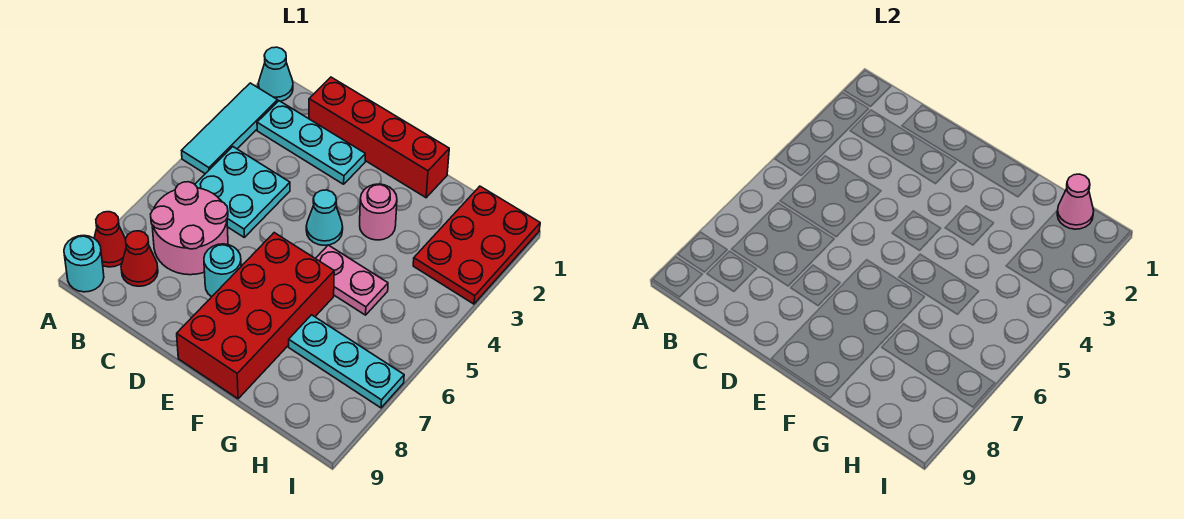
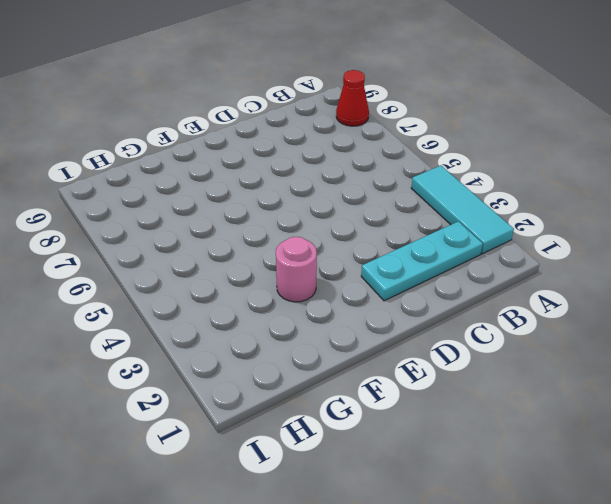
none -> cyan cone A1 level 1
none -> cyan round brick A9 level 1
none -> cyan plate B4:C5 level 1

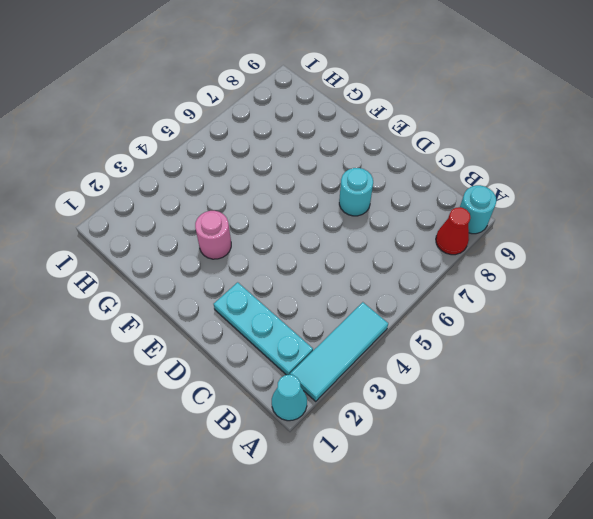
none -> cyan plate B4:C5 level 1
none -> pink round brick B6:C7 level 1
none -> red cone B8 level 1

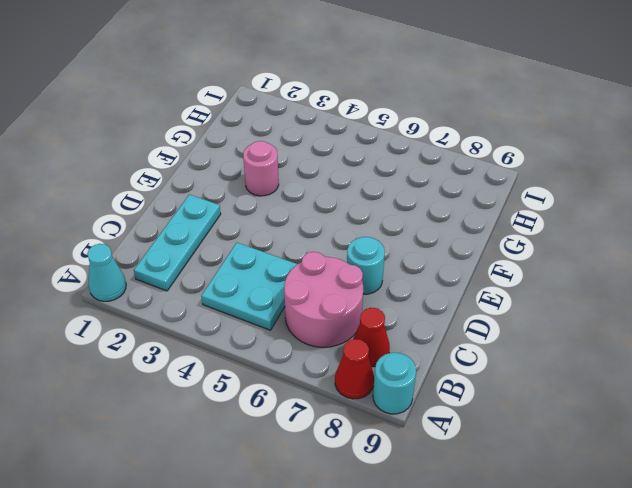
none -> cyan tile A2:A4 level 1
none -> red brick C1:F1 level 1
none -> cyan cone E4 level 1

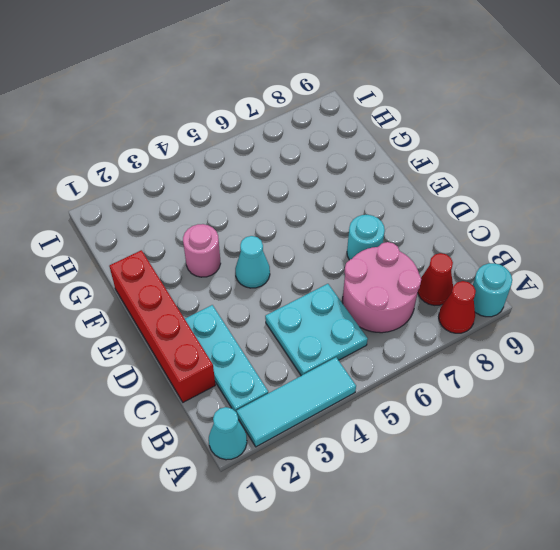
none -> red brick E6:F9 level 1
none -> pink plate F5:G5 level 1
none -> cyan plate G7:I7 level 1

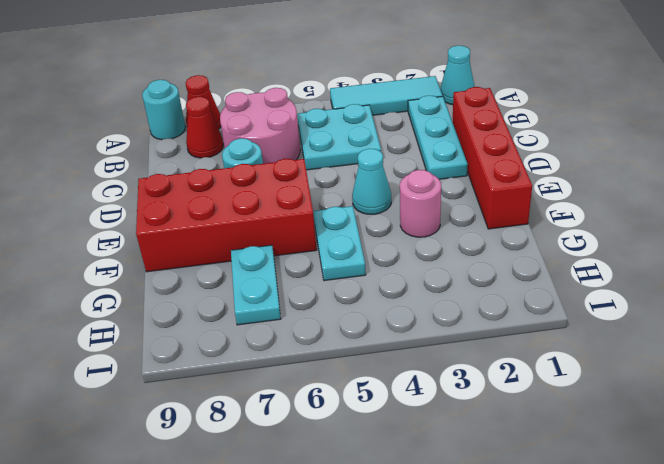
cyan plate F5:G5 level 1 -> pink plate F5:G5 level 1
cyan plate G7:H7 level 1 -> cyan plate G7:I7 level 1
none -> red plate H1:I3 level 1
none -> pink cone H1 level 2

